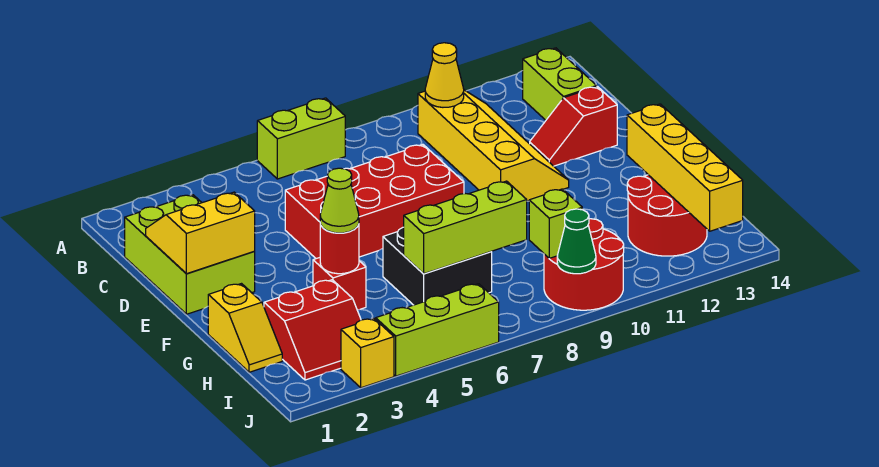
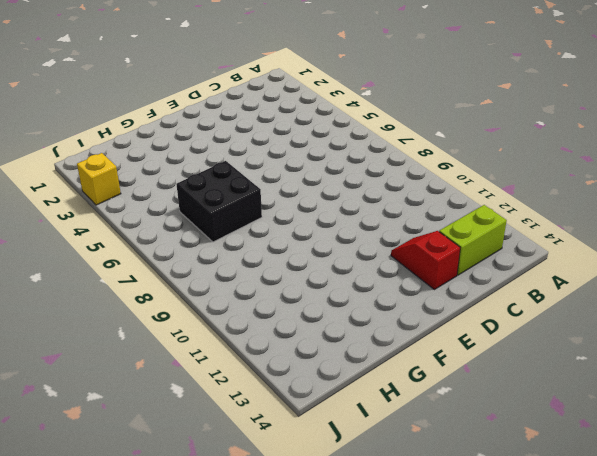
none -> lime brick A6:A7 level 1
none -> yellow slope B10:E11 level 1 top 10
none -> lime brick C1:E2 level 1

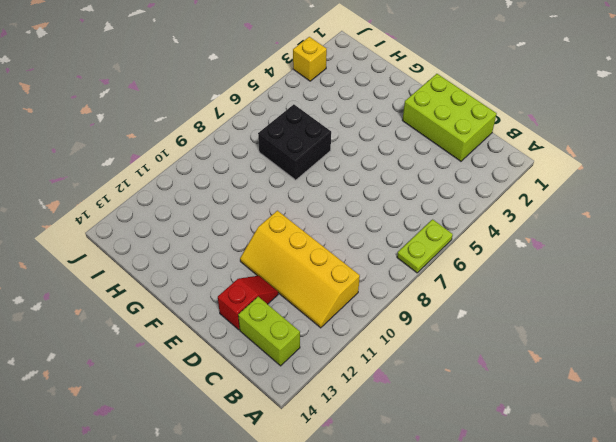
lime plate A6:A7 level 1 -> lime brick A6:A7 level 1
none -> red brick D5:E8 level 1
none -> yellow slope G1:H1 level 1 top G
none -> red brick G4 level 1

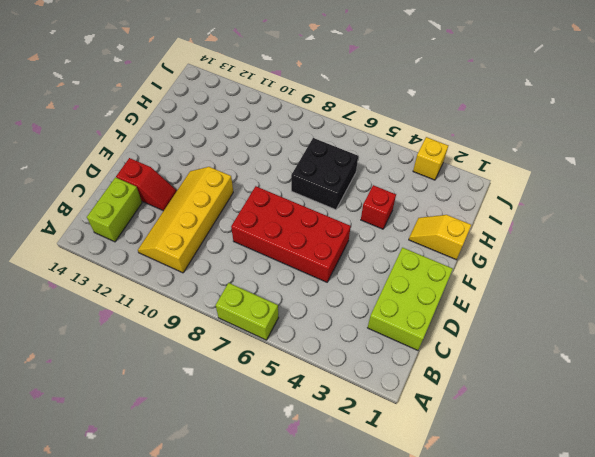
yellow slope G1:G2 level 1 top 1 -> yellow slope G1:H1 level 1 top G
none -> red slope H2:I3 level 1 top H
none -> red round brick H12:I13 level 1
none -> red round brick I9:J10 level 1

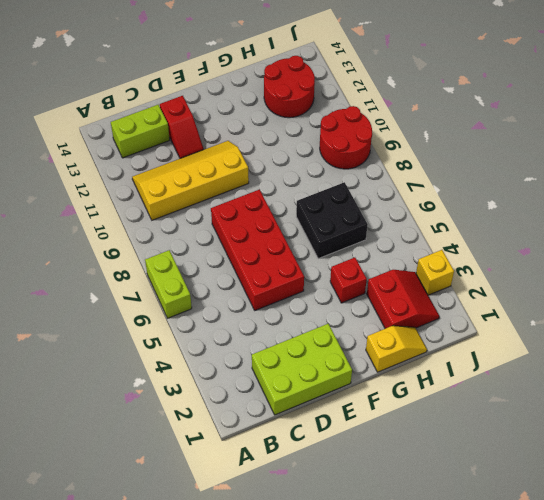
none -> lime brick J4:J6 level 1
none -> yellow cone B10 level 2
none -> yellow slope D1:E2 level 2 top E

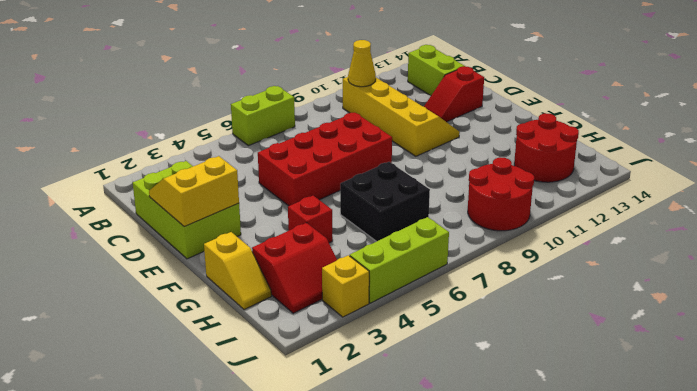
none -> red round brick G4 level 2
none -> yellow brick G13:J13 level 2
none -> lime brick H6:H8 level 2

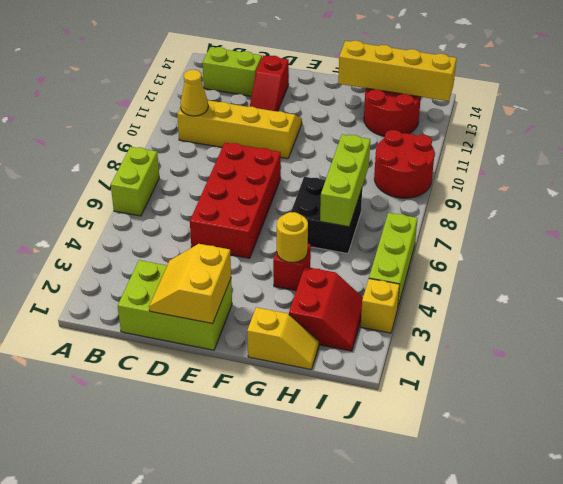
yellow round brick G4 level 2 -> red round brick G4 level 2
none -> lime brick I9 level 2
none -> green cone J9 level 2
none -> lime cone G4 level 3

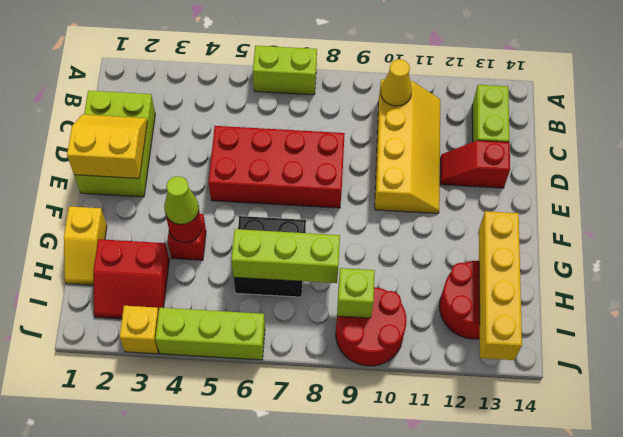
none -> green cone J9 level 2

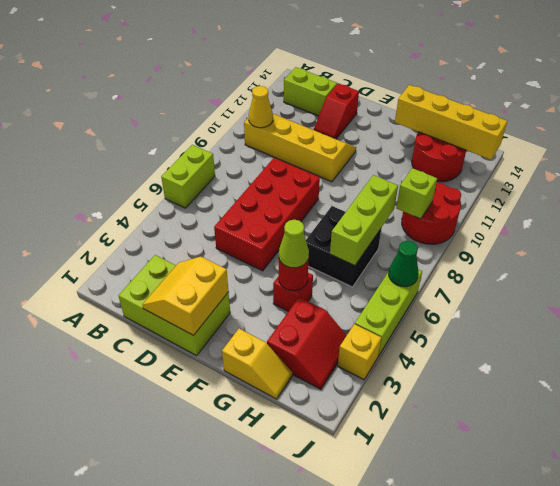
green cone J6 level 2 -> green cone J9 level 2

